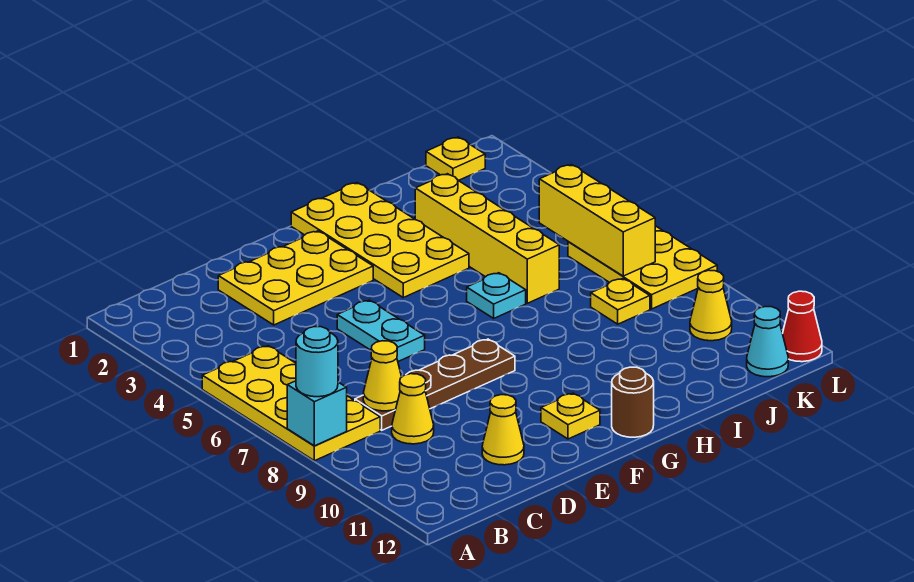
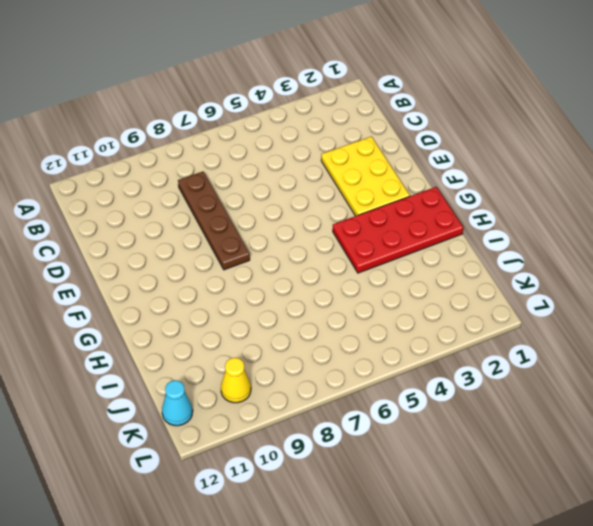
red plate G1:H4 level 1 -> yellow plate G1:H4 level 1
none -> yellow plate A5:B8 level 1
none -> yellow cone C9 level 1
none -> yellow cone D11 level 1

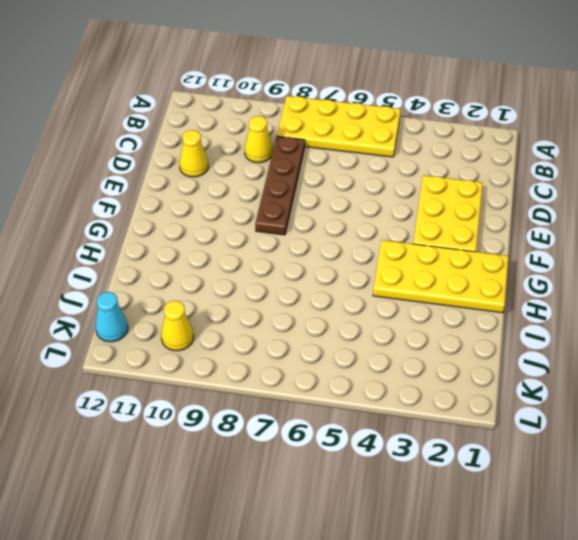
none -> cyan plate E5:E6 level 1
none -> yellow plate F11 level 1
none -> brown round brick G12 level 1

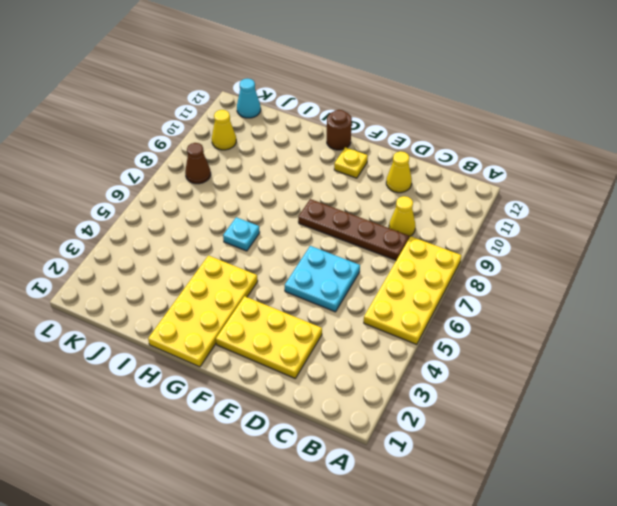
cyan plate D5:E6 level 1 -> cyan plate E5:E6 level 1
brown cone K8 level 1 -> yellow plate K6:L8 level 1
none -> yellow brick I3:I6 level 1
none -> yellow plate J8 level 1
none -> yellow plate K1 level 1

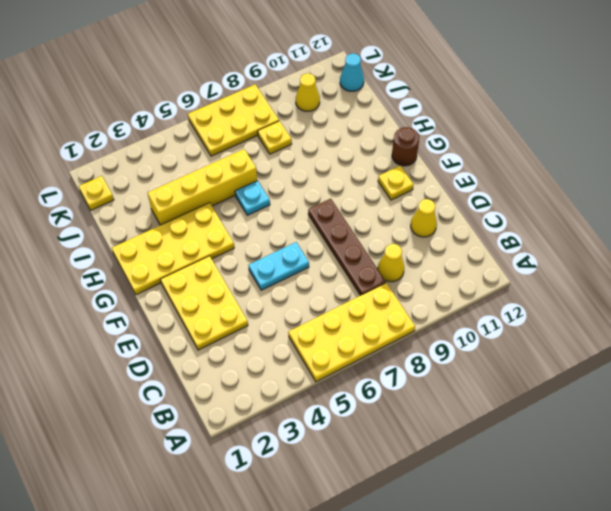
none -> red cone L12 level 1
none -> cyan brick A8 level 2
none -> yellow cone C8 level 2

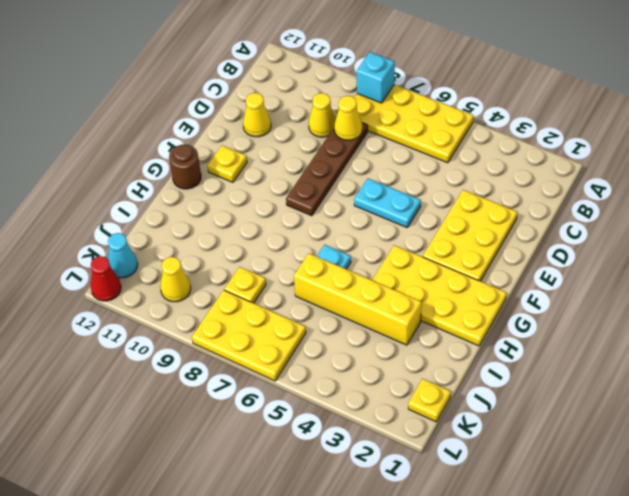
none -> yellow brick K5:K7 level 2
none -> cyan round brick A8 level 3

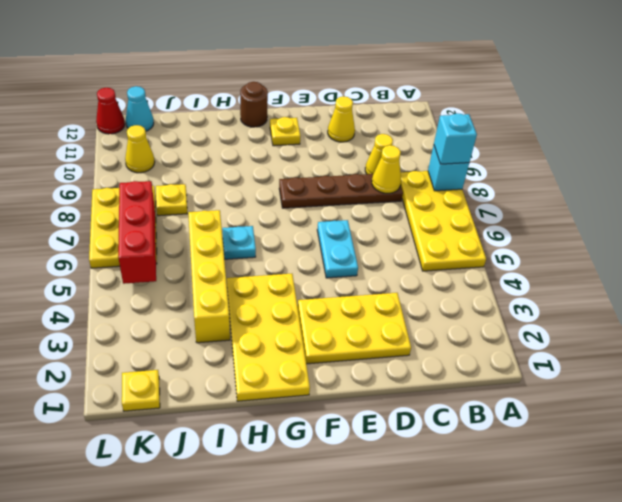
cyan brick A8 level 3 -> cyan round brick A8 level 3
red brick K5:K7 level 2 -> yellow brick K5:K7 level 2

